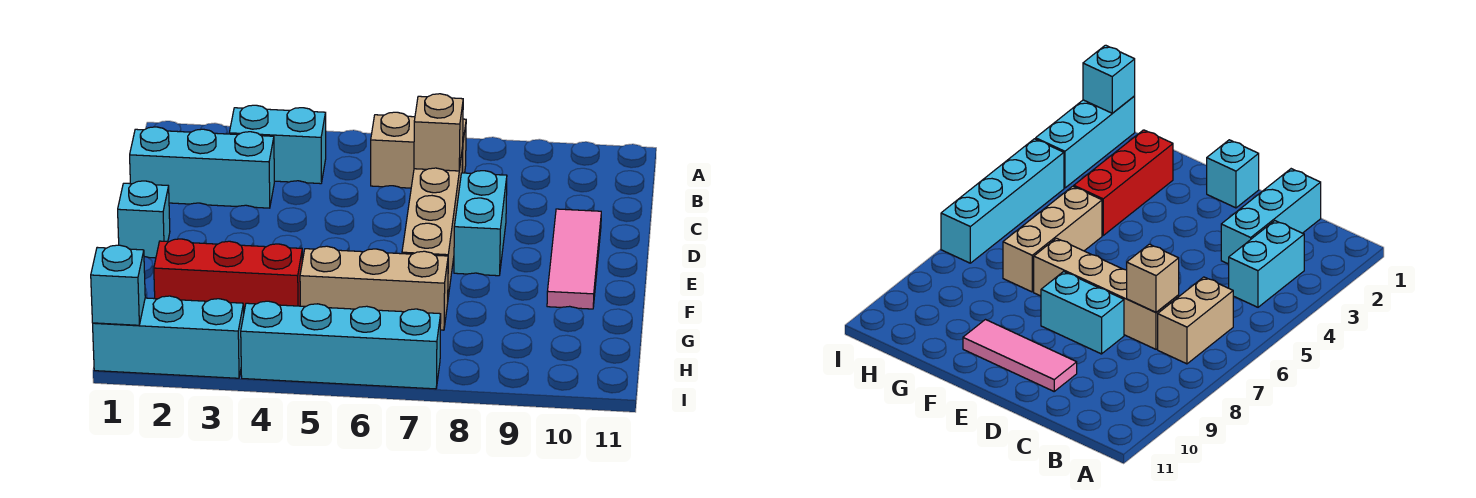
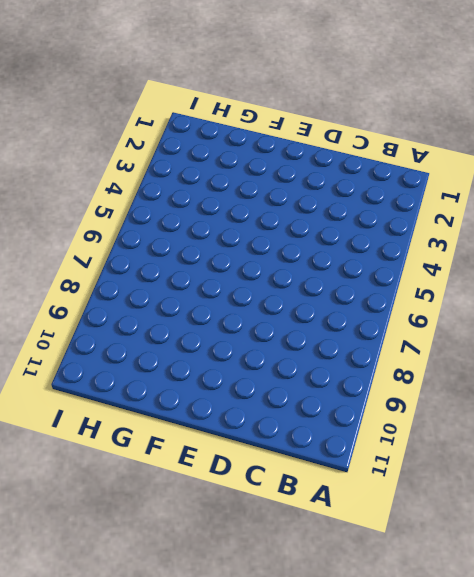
none -> cyan brick B3:B4 level 1
none -> tan brick B6:B7 level 1
none -> cyan brick C1:C3 level 1

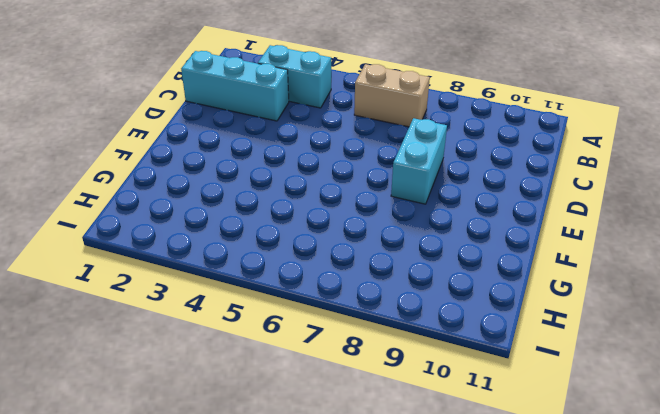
none -> tan brick C7:F7 level 1
none -> pink tile D10:F10 level 1
none -> cyan brick E1 level 1

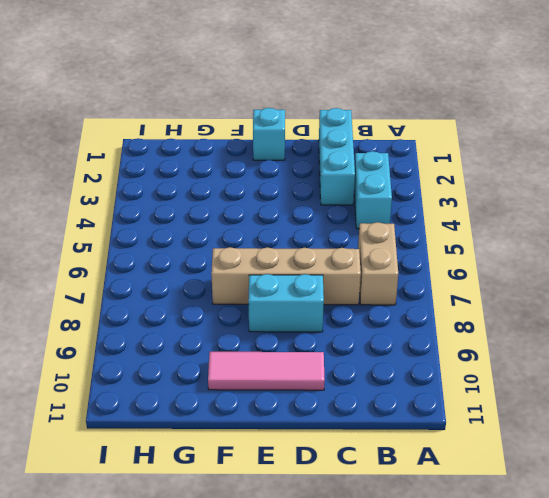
none -> red brick G2:G4 level 1
none -> tan brick G5:G7 level 1
none -> cyan brick I1:I3 level 1

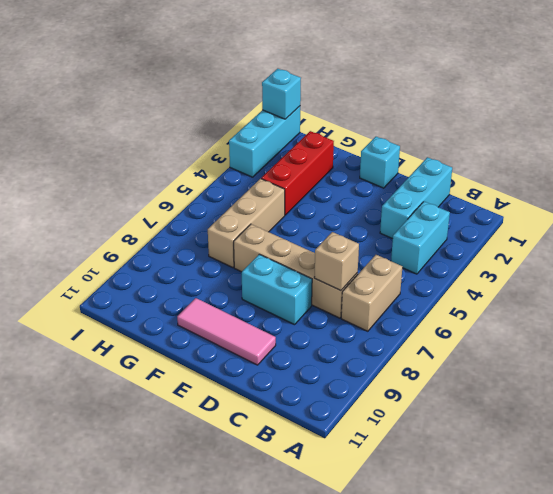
none -> cyan brick I4:I7 level 1

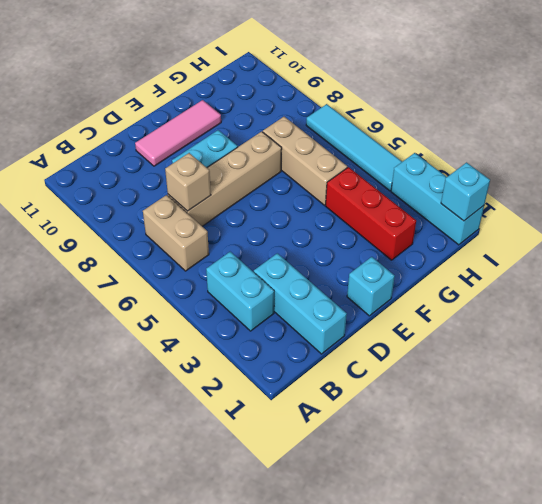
cyan tile I4:I7 level 1 -> cyan brick I4:I7 level 1

